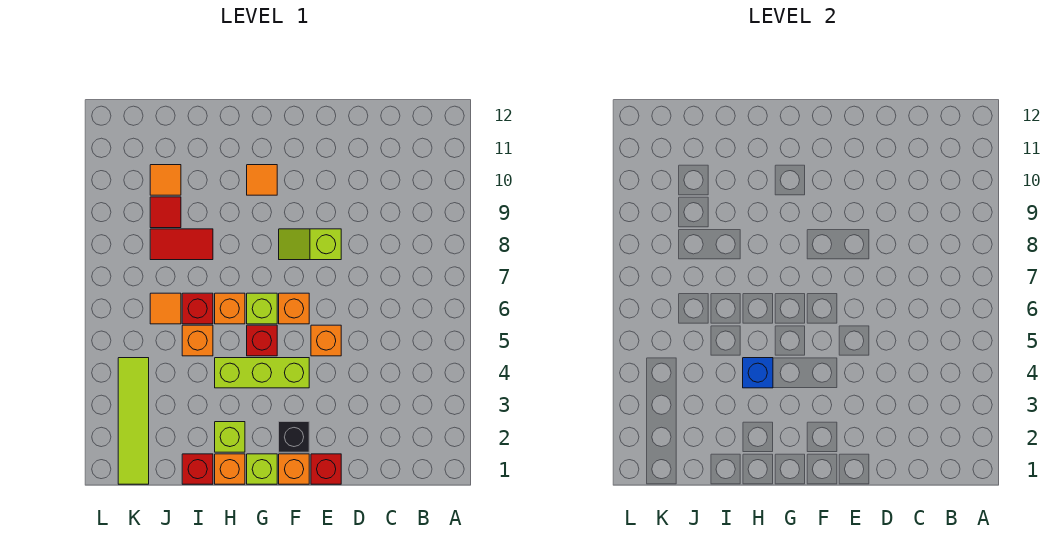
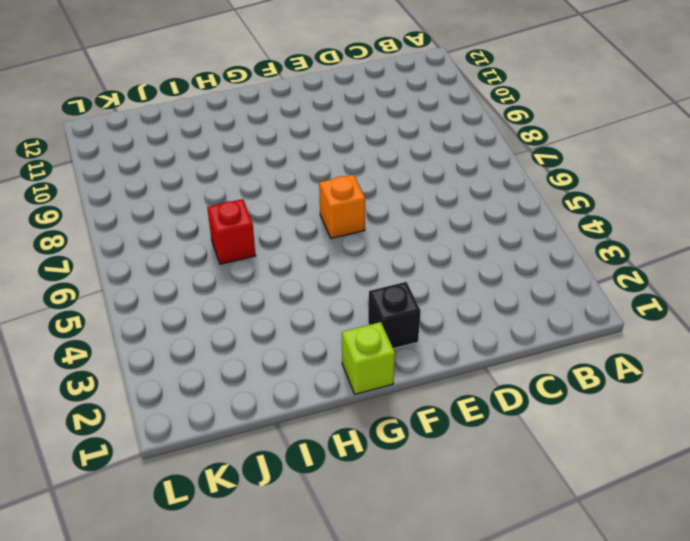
none -> red brick E1 level 1
none -> orange brick E5 level 1
none -> lime slope E8:F8 level 1 top E

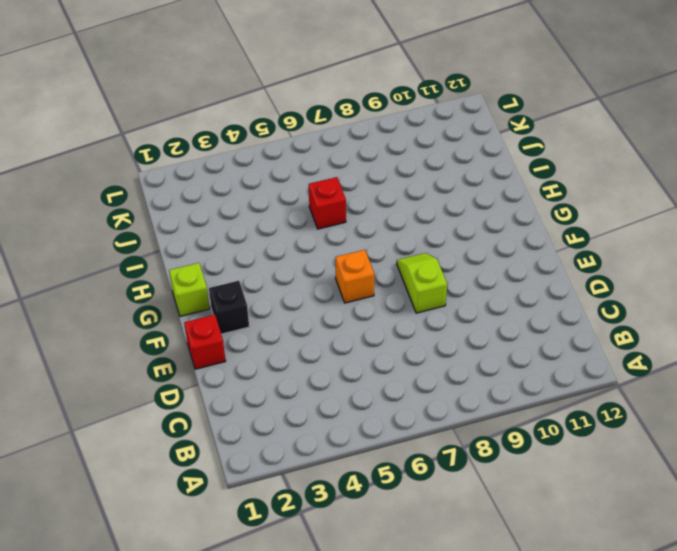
none -> orange brick E5 level 1
none -> orange brick F1 level 1
none -> lime brick F4:H4 level 1

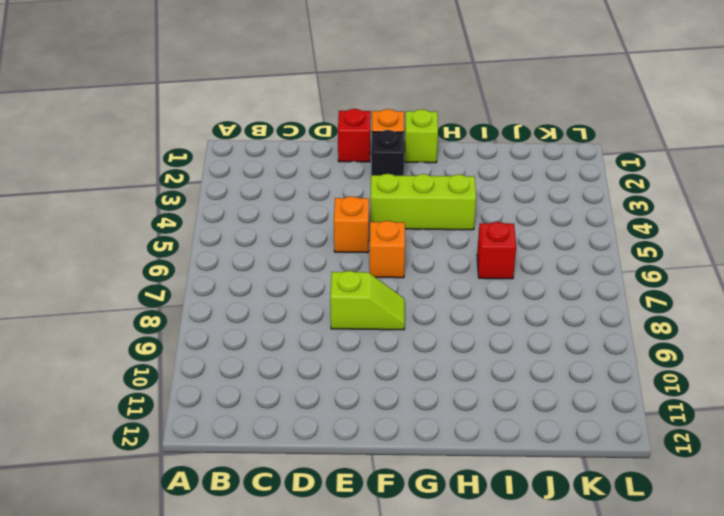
none -> red brick G5 level 1
none -> lime brick G6 level 1
none -> orange tile G10 level 1

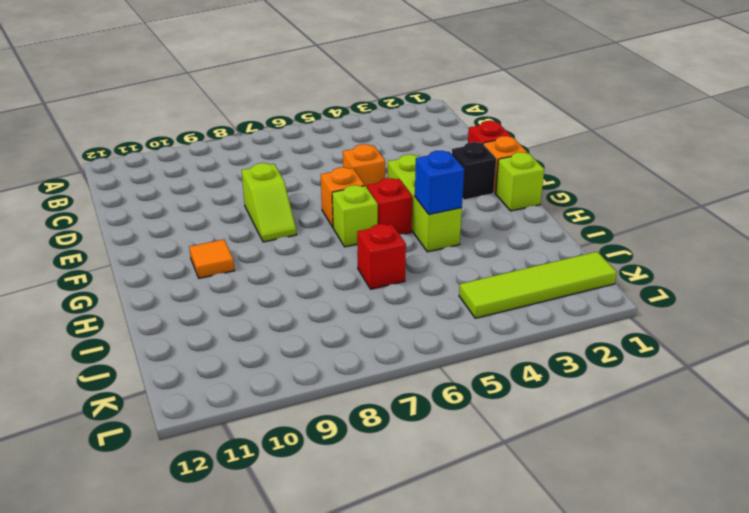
none -> orange brick H1 level 1
none -> lime brick H2 level 1
none -> orange brick H6 level 1

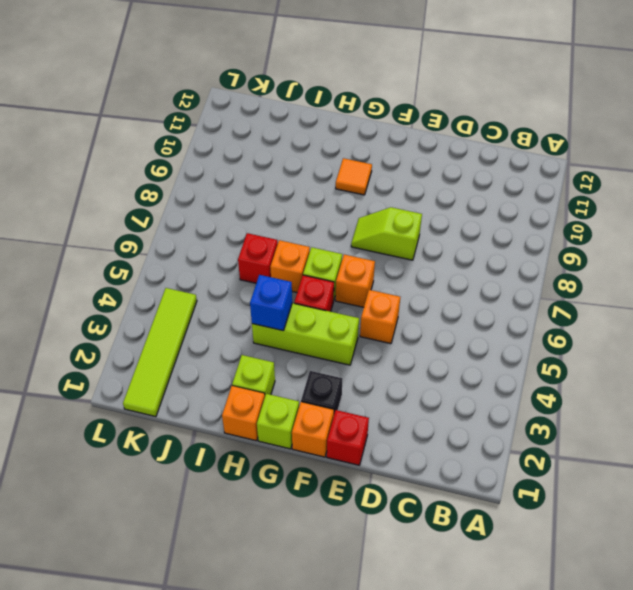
none -> red brick I1 level 1
none -> orange brick I5 level 1
none -> red tile I8:J8 level 1

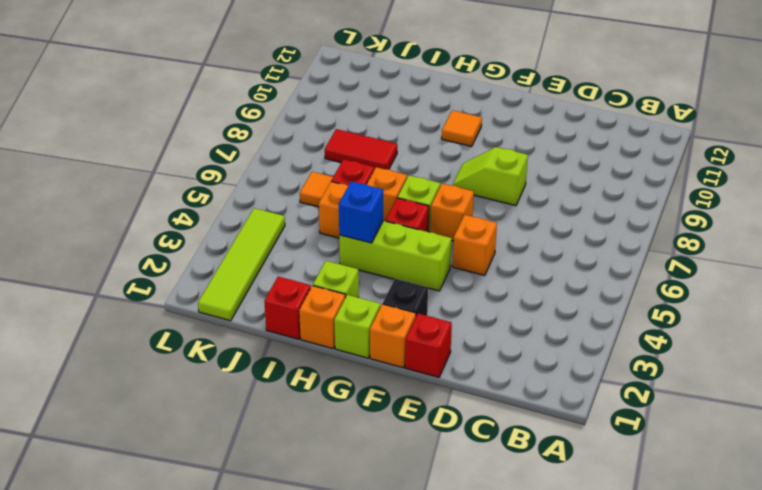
none -> red tile J9 level 1
none -> orange tile J10 level 1

